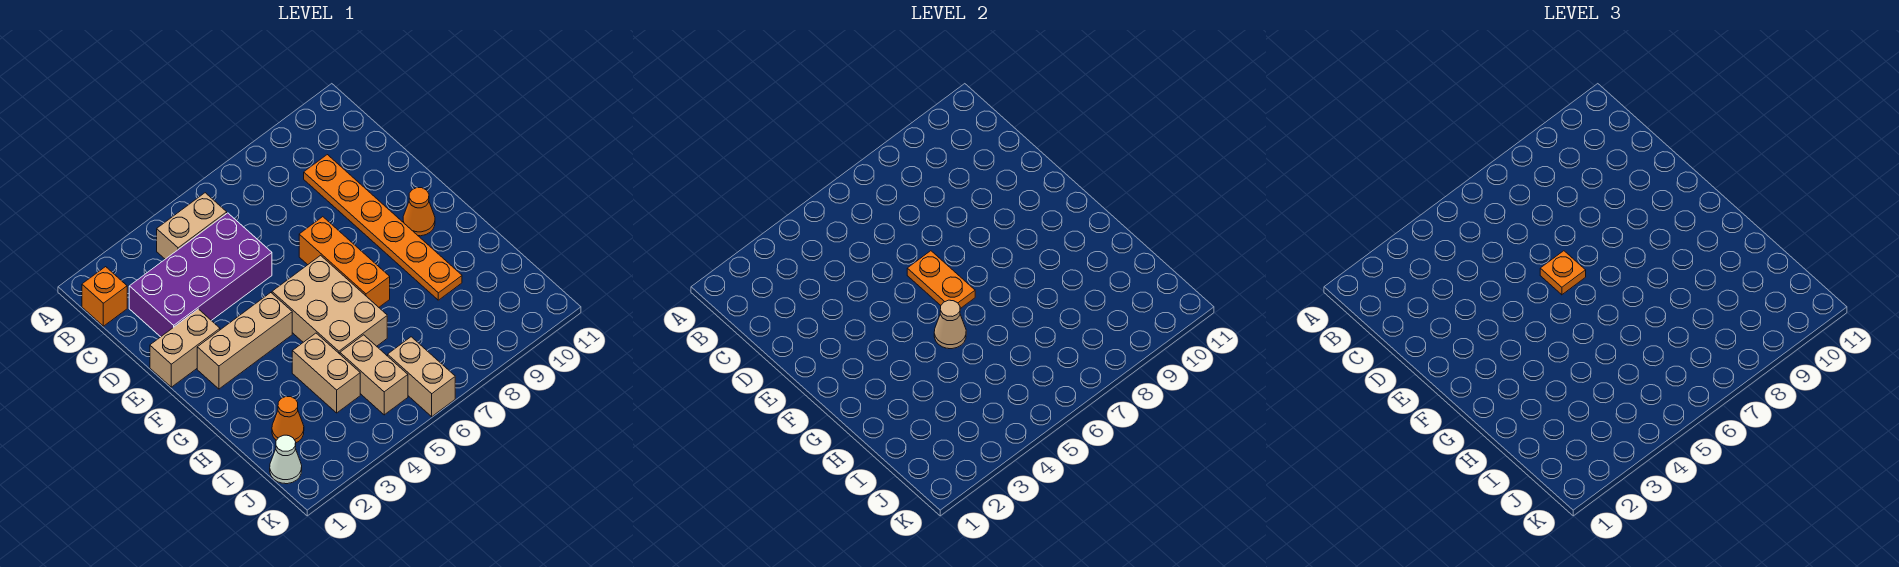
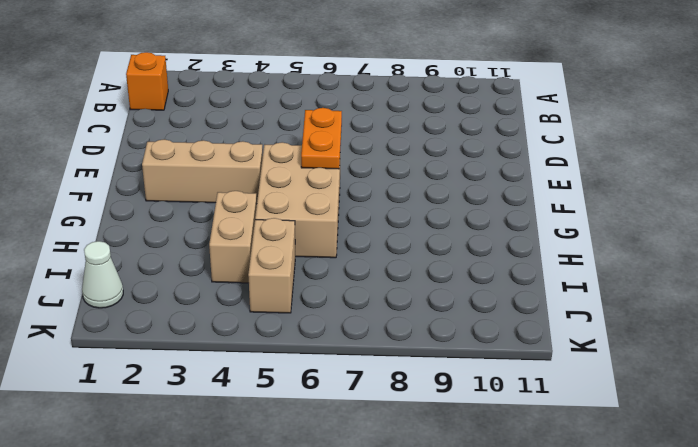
none -> tan brick B4:B5 level 1
none -> purple brick C2:D5 level 1
none -> orange plate C9:H9 level 1

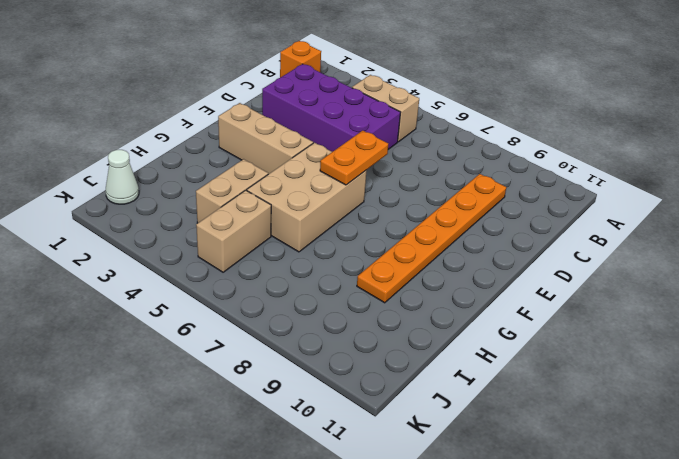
none -> tan brick E1:E2 level 1
none -> orange brick E7:G7 level 1
none -> orange cone F10 level 1

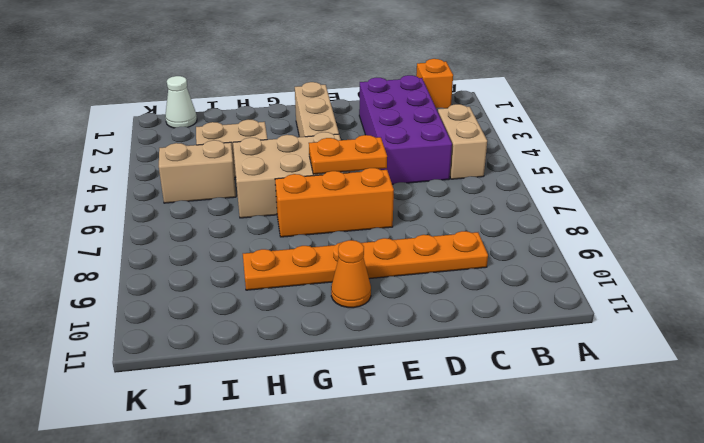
none -> tan brick E1:E2 level 1
none -> orange cone I2 level 1
none -> tan brick J6:K6 level 1

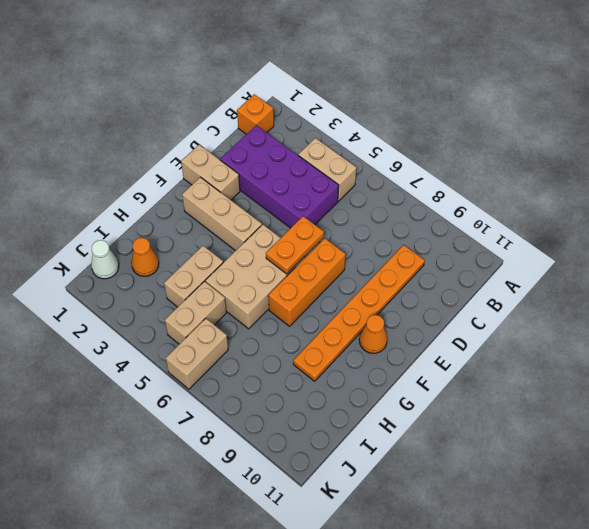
none -> tan cone G5 level 2
none -> orange plate E6 level 3

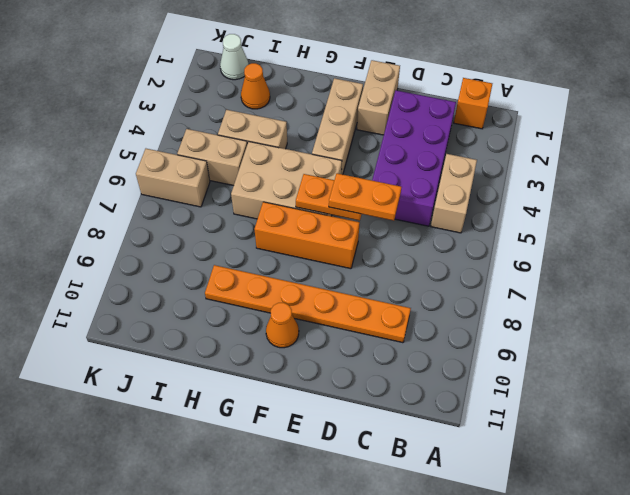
orange plate D6:E6 level 3 -> orange plate E6 level 3
none -> tan cone G5 level 2

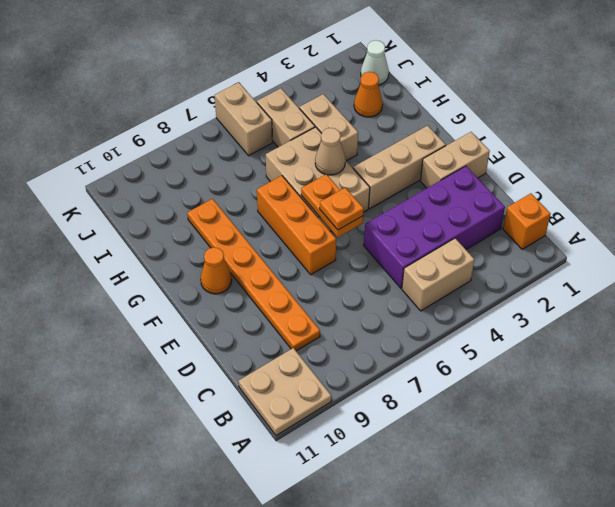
tan plate A10:B11 level 1 -> none

